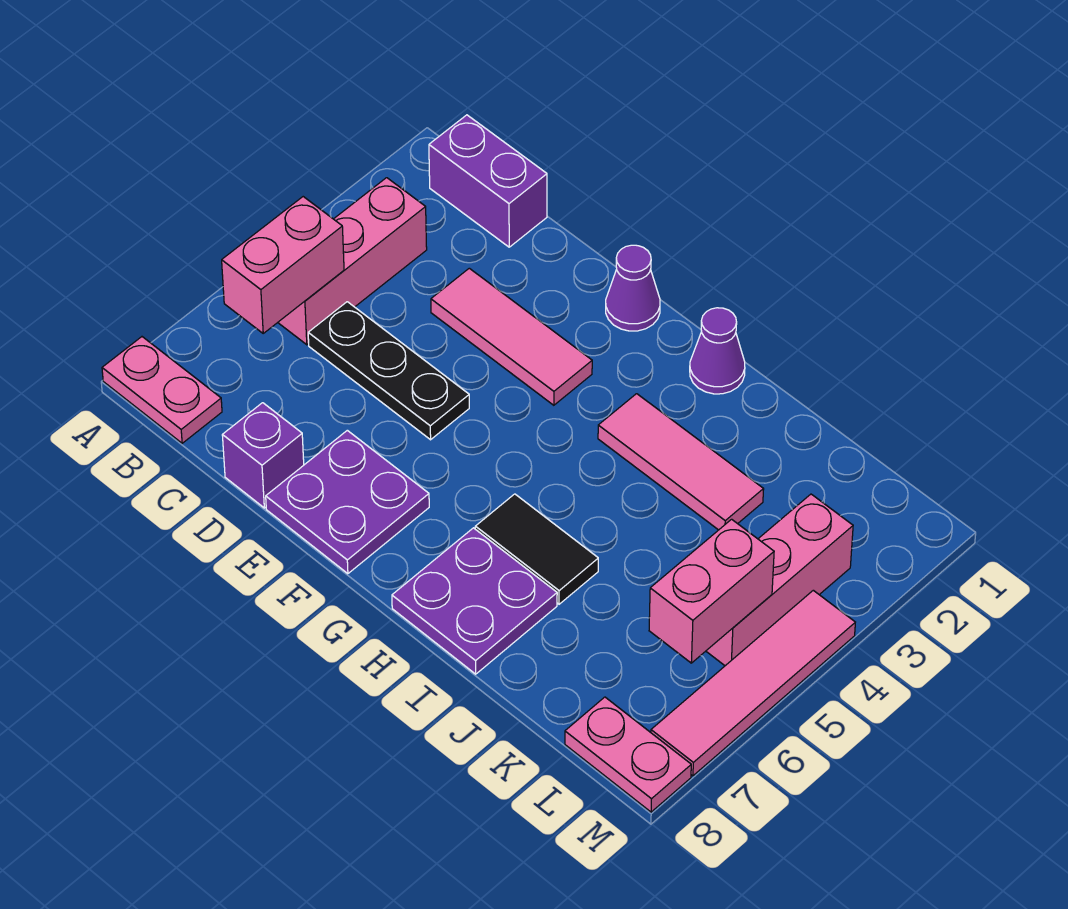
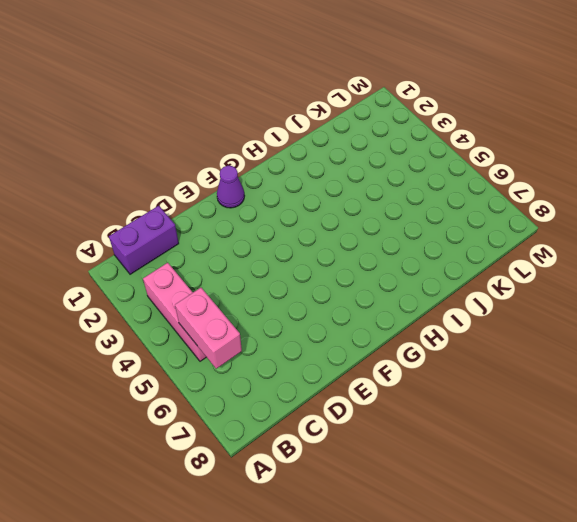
none -> pink plate A8:B8 level 1
none -> black plate C5:E5 level 1
none -> pink tile D3:F3 level 1

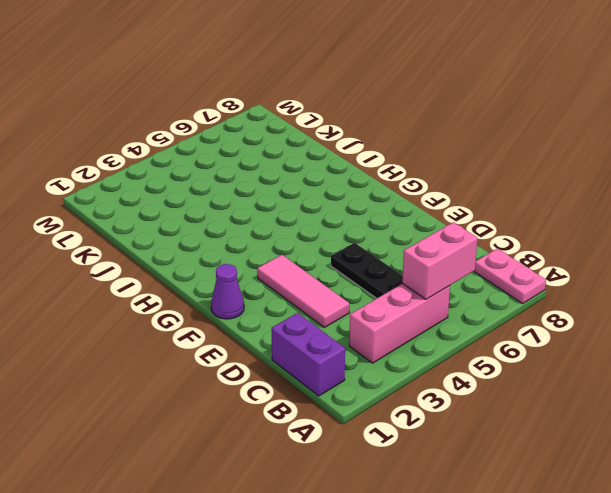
none -> purple brick D8 level 1
none -> purple plate E7:F8 level 1
none -> purple cone H1 level 1

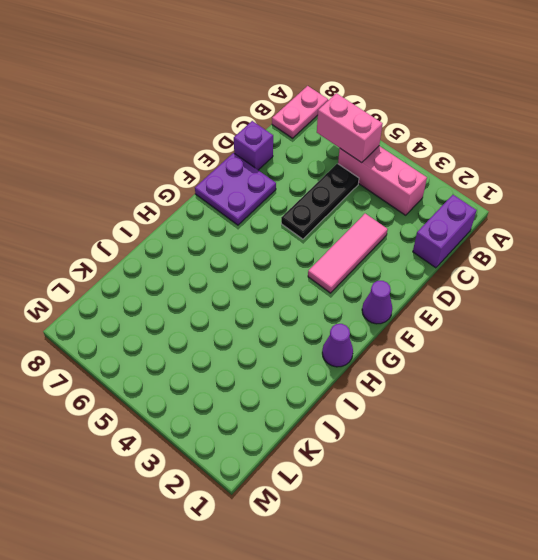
none -> pink tile H3:J3 level 1
none -> black tile H6:I6 level 1
none -> purple plate H7:I8 level 1

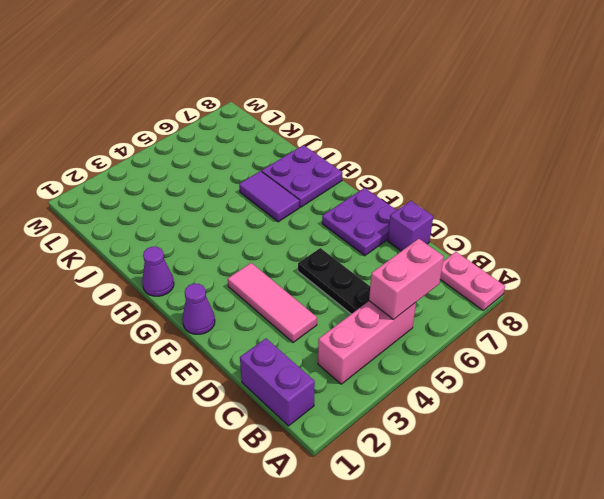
purple tile H6:I6 level 1 -> black tile H6:I6 level 1
none -> pink tile H3:J3 level 1
none -> pink brick L3:L5 level 1
none -> pink plate L8:M8 level 1

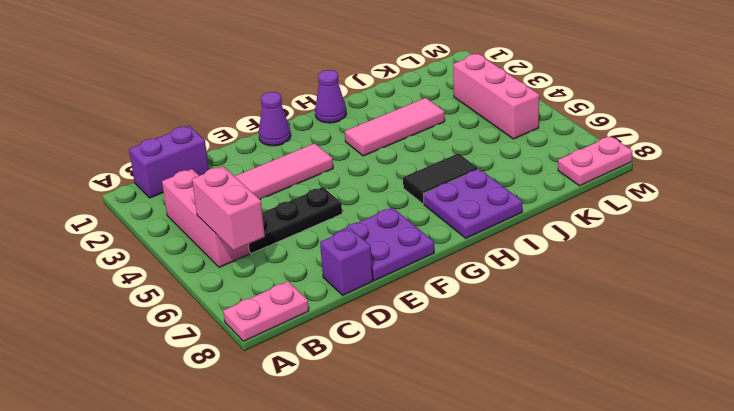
none -> pink tile M4:M7 level 1
none -> pink brick L5:L6 level 2

